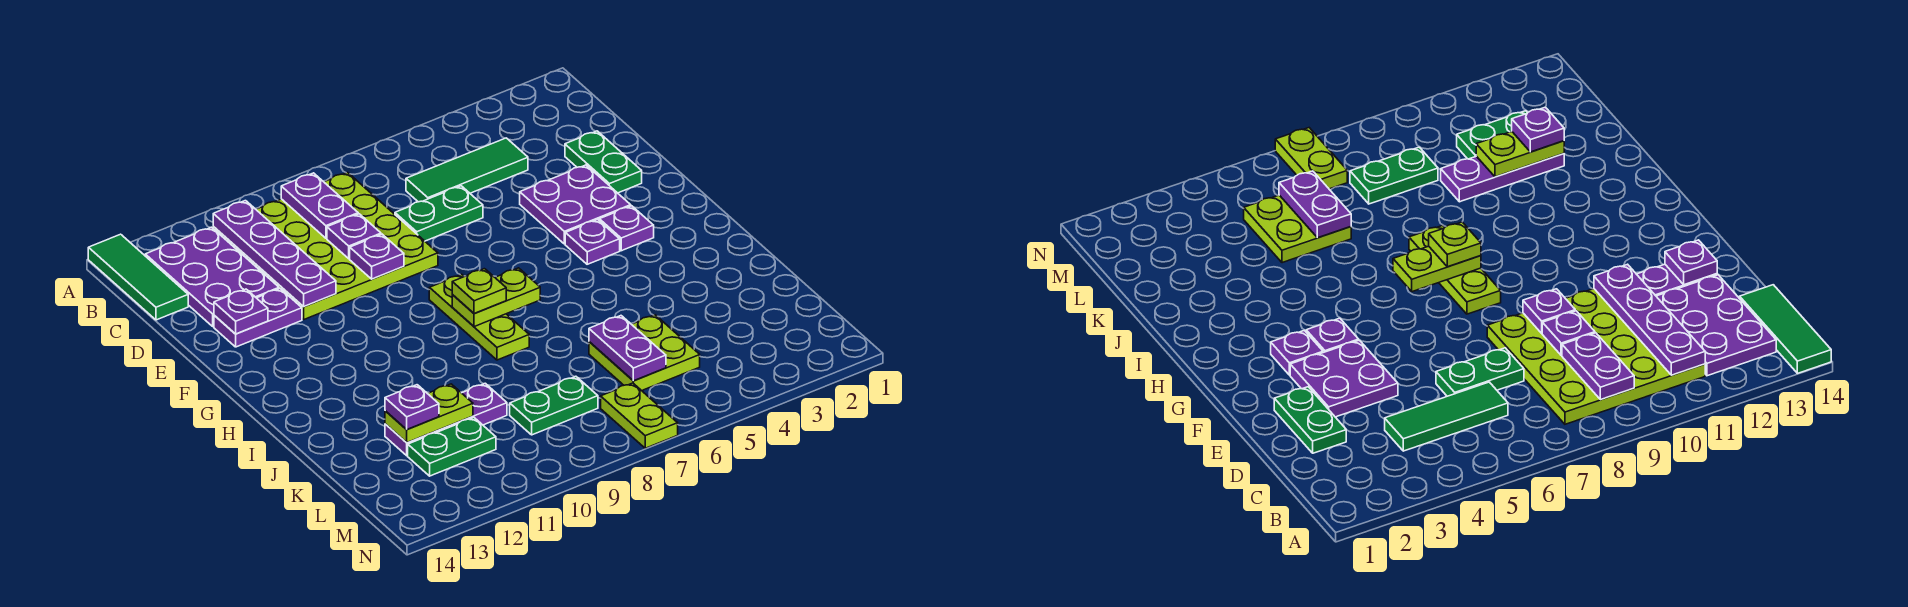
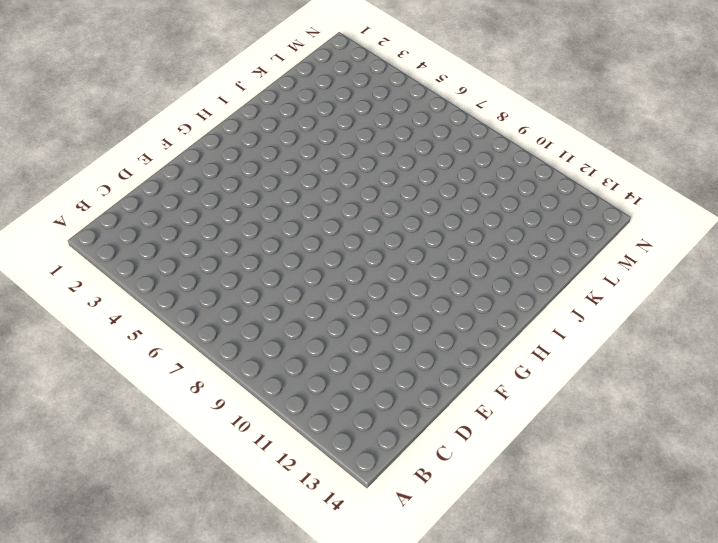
none -> green tile A14:C14 level 1
none -> lime plate B8:E11 level 1
none -> purple plate B12:D13 level 1

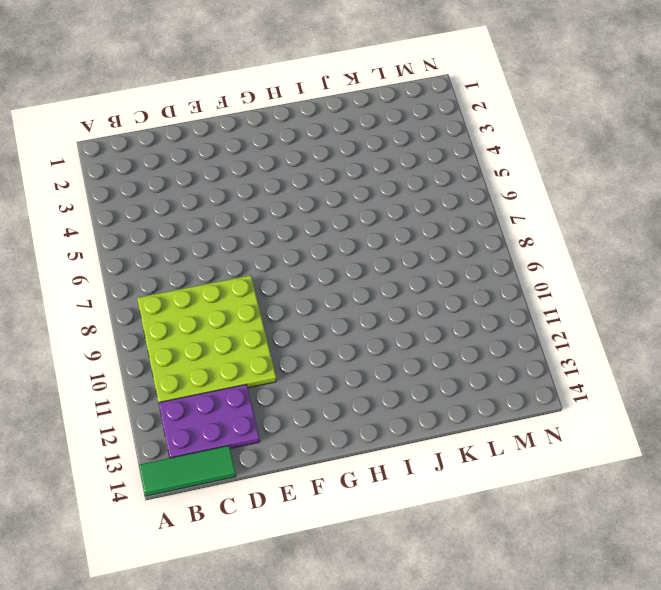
none -> green tile C4:C6 level 1
none -> green plate D2:E2 level 1
none -> green plate D6:D7 level 1

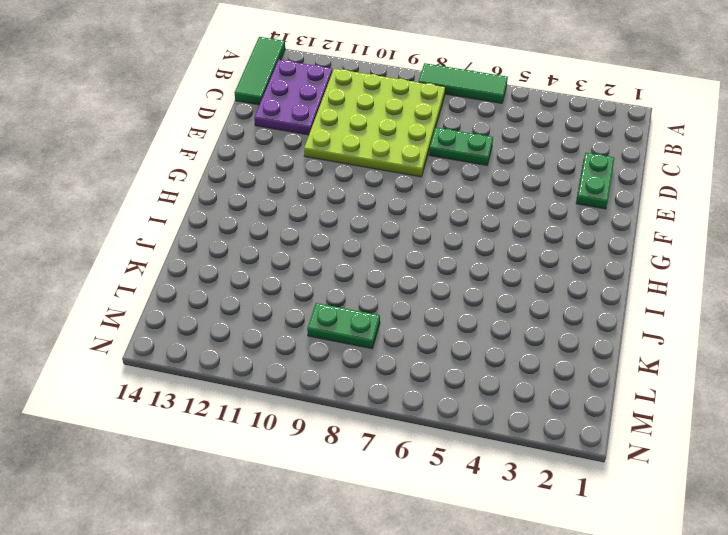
green tile A6:A8 level 1 -> green tile C4:C6 level 1
none -> purple plate E3:F4 level 1
none -> purple plate E12:E13 level 1
none -> purple plate G3 level 1

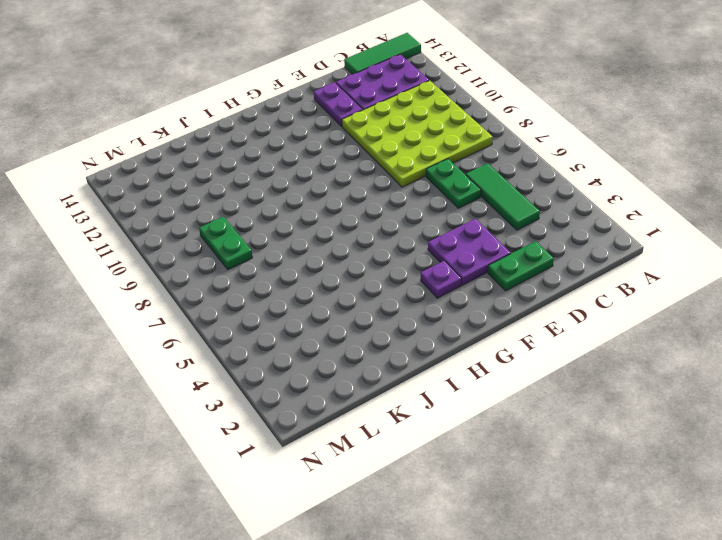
none -> purple plate G4 level 1
none -> lime plate G8:I8 level 1
none -> lime plate K5:L6 level 1

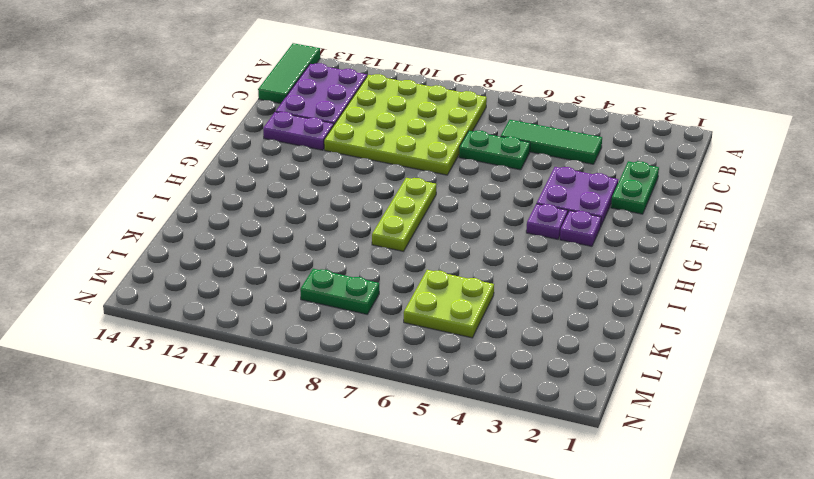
none -> purple plate K10:K12 level 1
none -> green plate L11:L12 level 1
none -> lime plate M7:N7 level 1

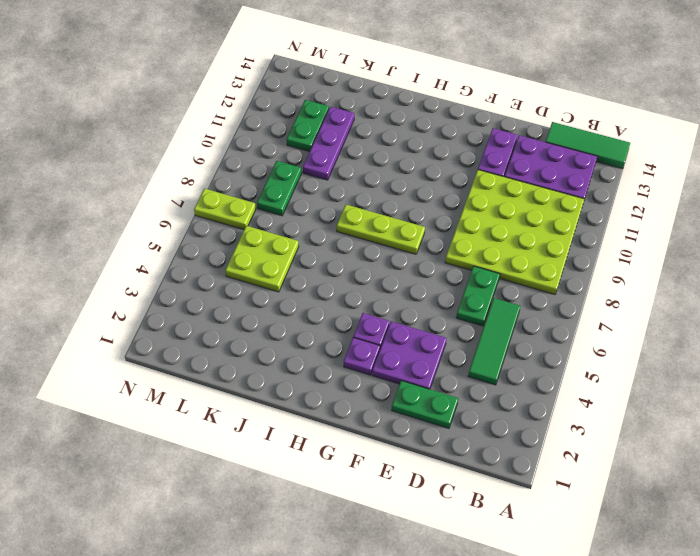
none -> purple plate B9:C9 level 2
none -> purple plate B11:E11 level 2
none -> purple plate D9 level 2

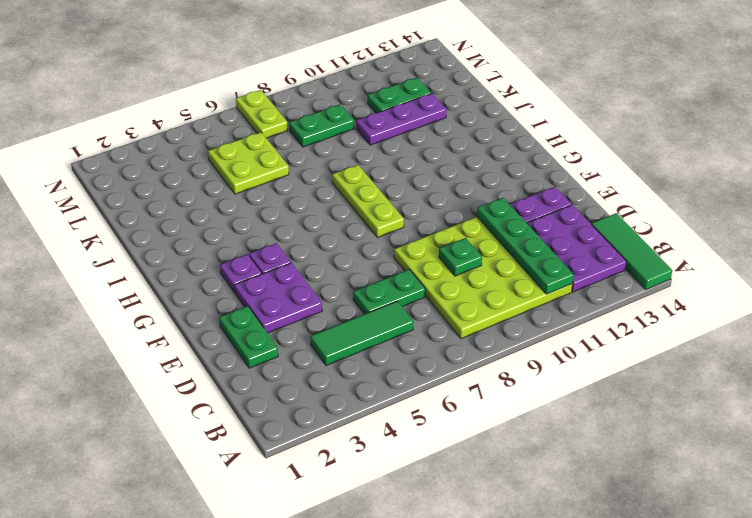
green plate B11:E11 level 2 -> purple plate B11:E11 level 2
green plate D9 level 2 -> purple plate D9 level 2
none -> purple plate B9:C9 level 2
none -> purple plate E9 level 2
none -> purple plate E13 level 2

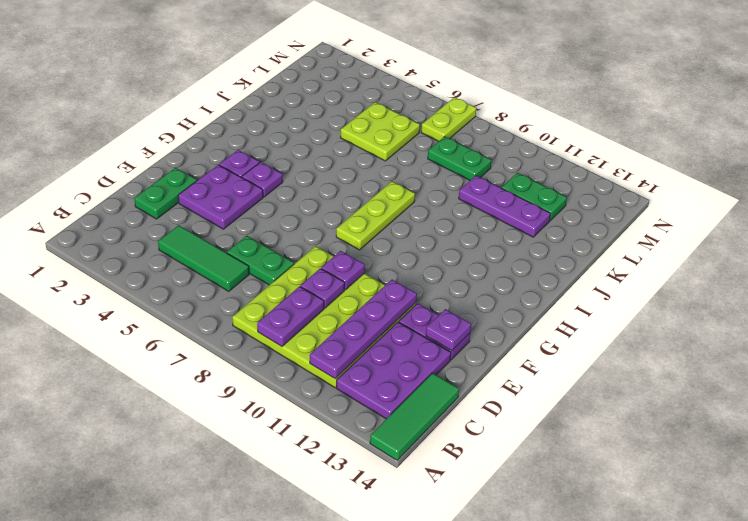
none -> lime plate H7:H8 level 2
none -> purple plate K6:L6 level 2
none -> lime plate K11:K12 level 2

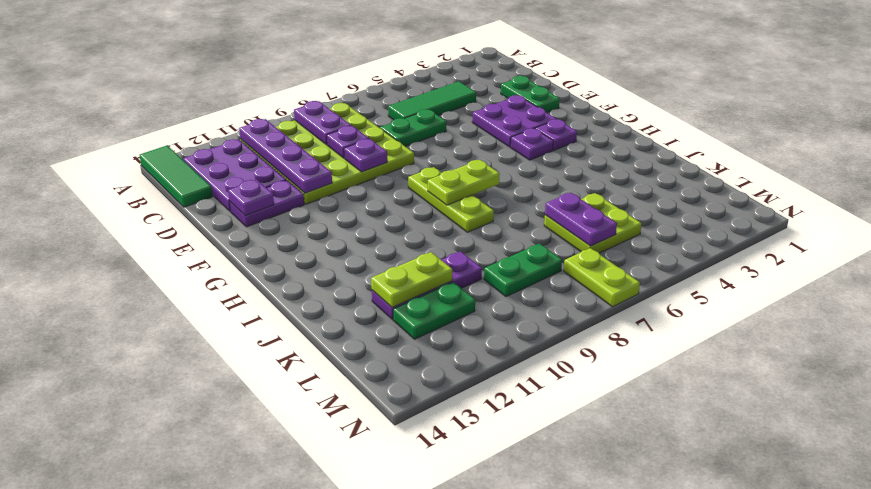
none -> lime plate H8 level 3
none -> purple plate K12 level 3

